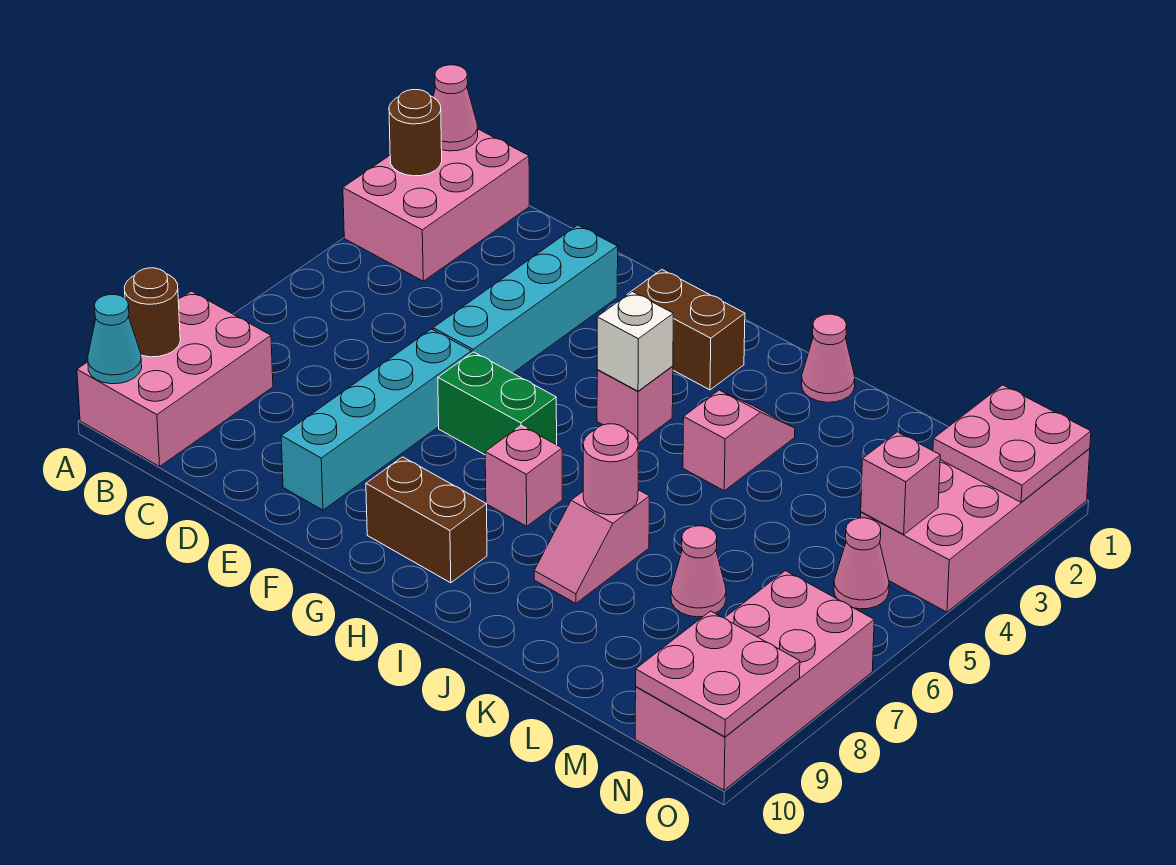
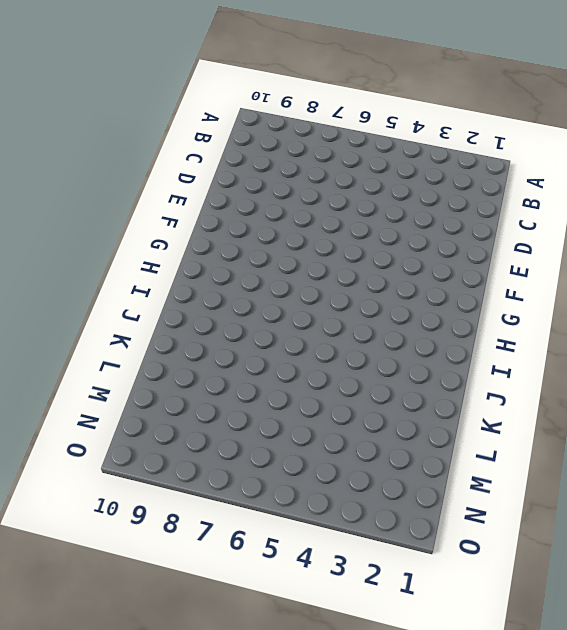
none -> pink brick A1:B3 level 1
none -> pink brick A8:B10 level 1
none -> cyan brick E2:E5 level 1

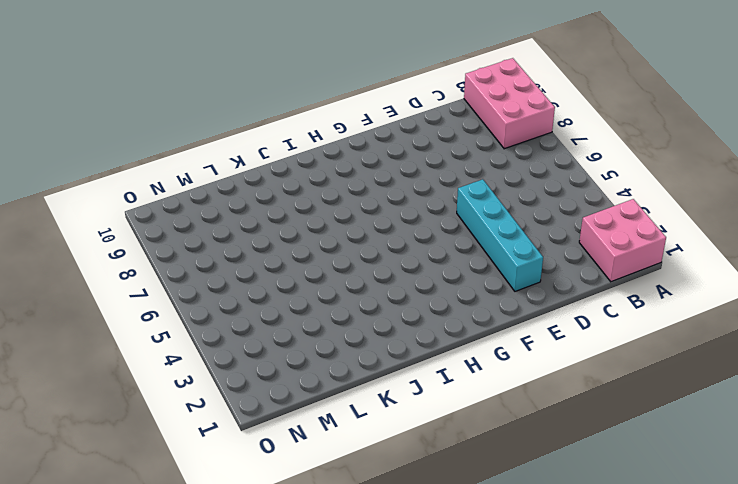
pink brick A1:B2 level 1 -> pink brick A1:B3 level 1
none -> cyan brick E6:E9 level 1
none -> green brick F6:G6 level 1
none -> brown brick G2:H2 level 1

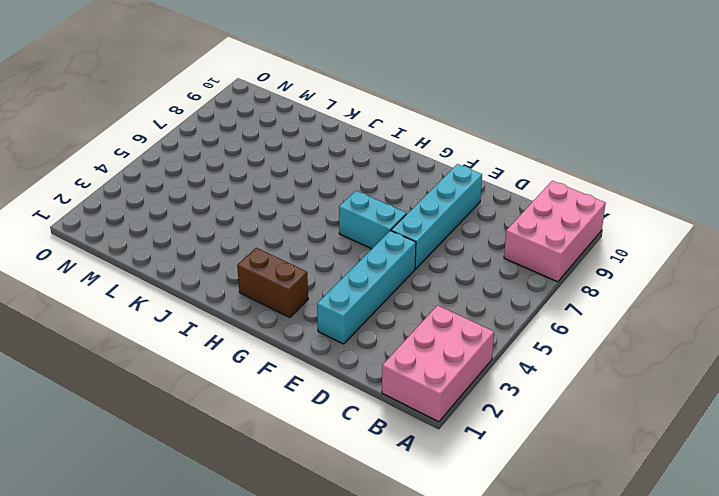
cyan brick F6:G6 level 1 -> green brick F6:G6 level 1
none -> brown brick G9:H9 level 1
none -> pink brick H4 level 1
none -> pink brick H7 level 1

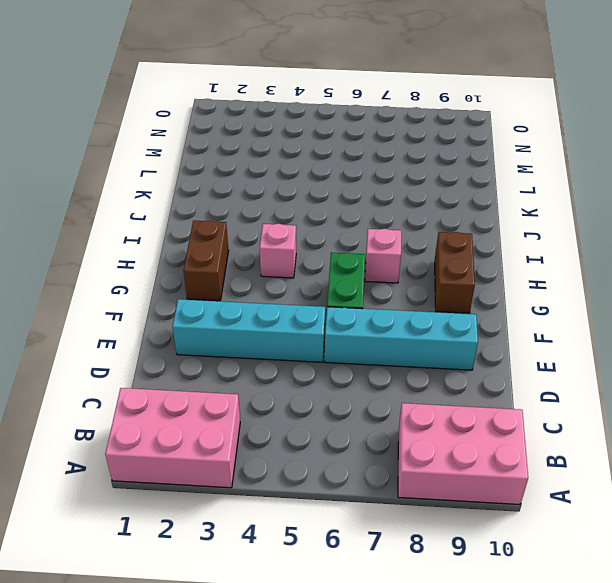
none -> pink cone J1 level 1
none -> pink slope J3:J4 level 1 top 4
none -> pink slope J7:J8 level 1 top 7

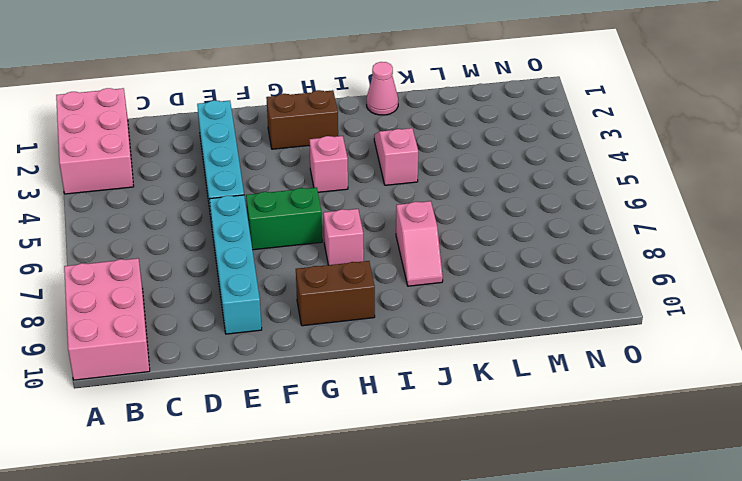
none -> pink cone L7 level 1
none -> pink brick N1:O4 level 1
none -> pink cone N5 level 1

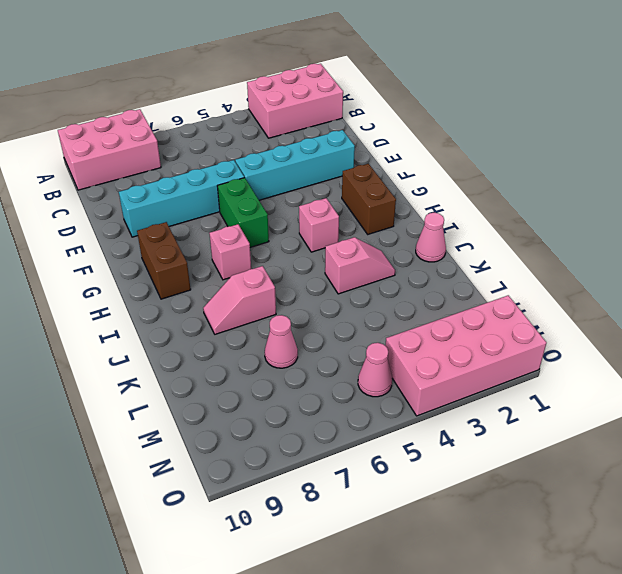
none -> pink brick N7:O10 level 1
none -> pink cone A1 level 2
none -> brown round brick A2 level 2

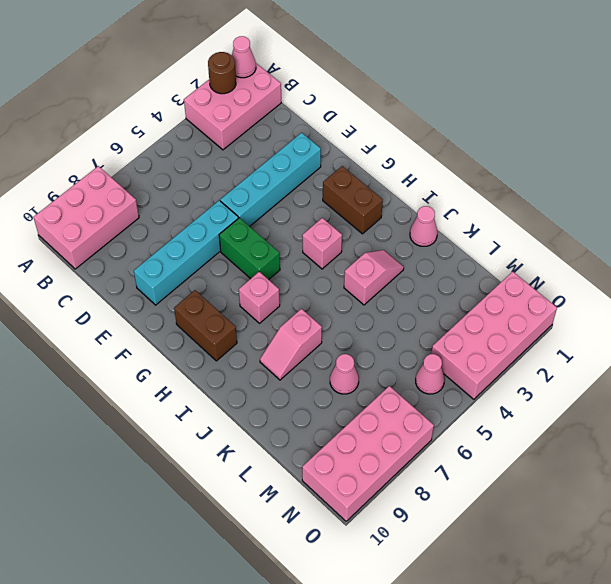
none -> brown round brick A9 level 2
none -> cyan cone A10 level 2
none -> white brick H4 level 2

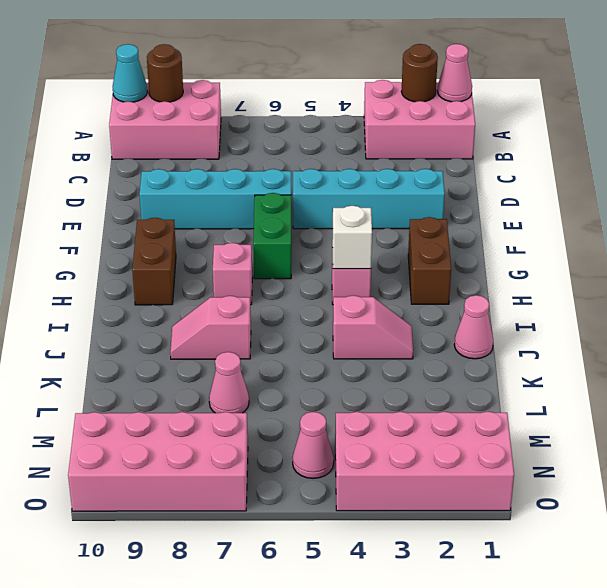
none -> pink round brick J7 level 2
none -> pink plate N1:O2 level 2
none -> pink brick N4 level 2

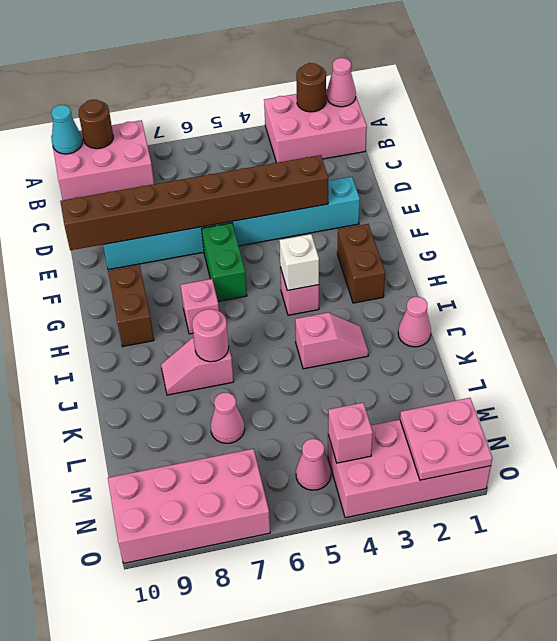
brown brick E3:E10 level 2 -> none
none -> pink plate N9:O10 level 2

